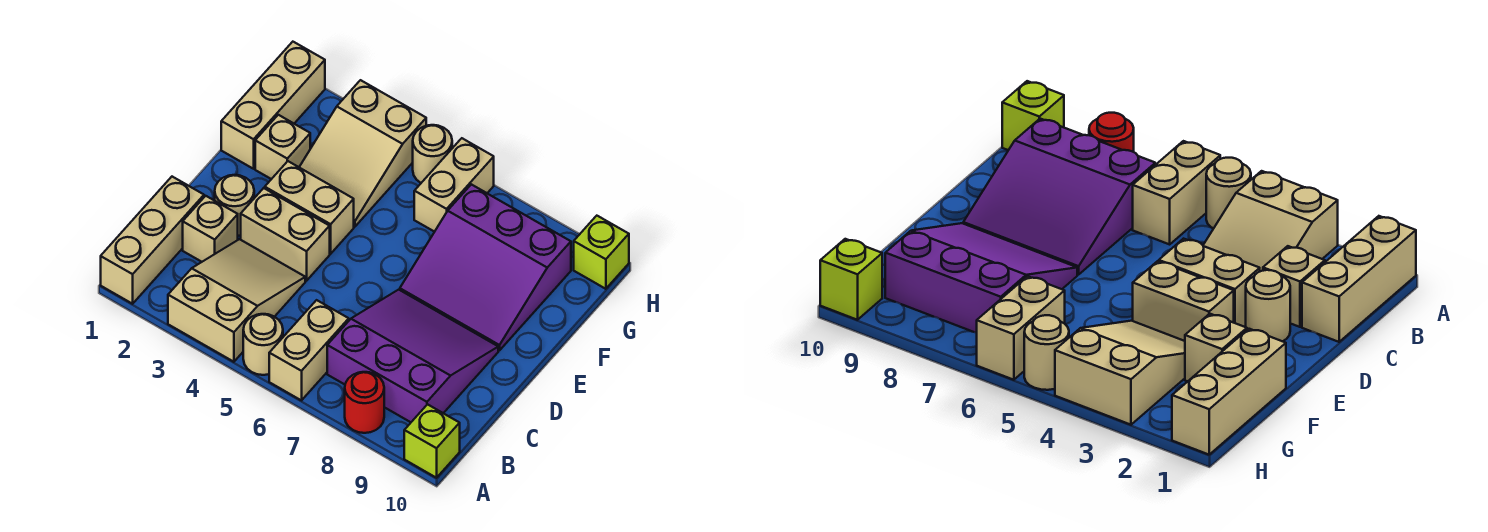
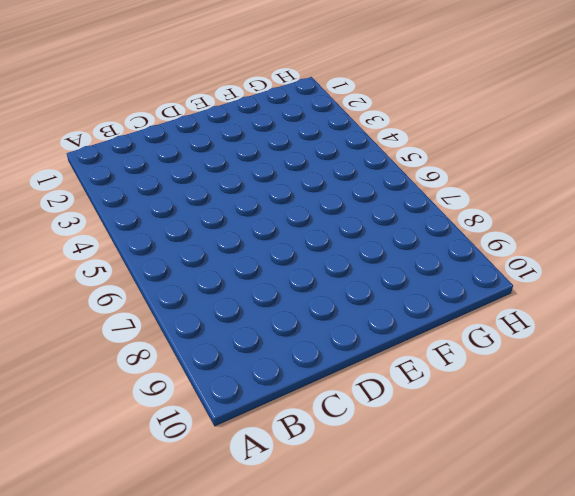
none -> tan brick A1:C1 level 1
none -> tan slope A3:C4 level 1 top A
none -> tan round brick A5 level 1

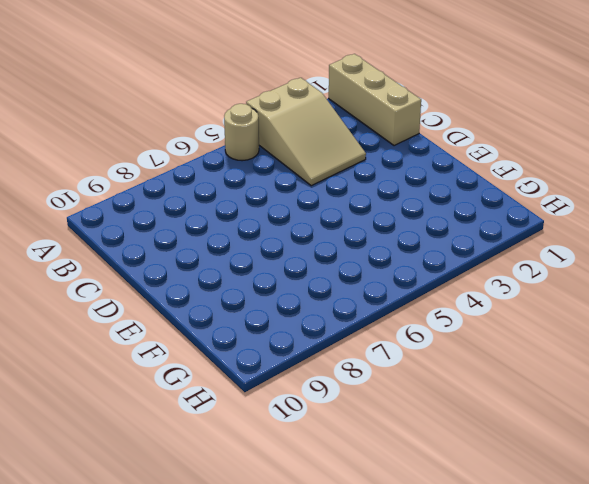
none -> tan brick A6:B6 level 1
none -> red round brick A8 level 1
none -> lime brick A10 level 1

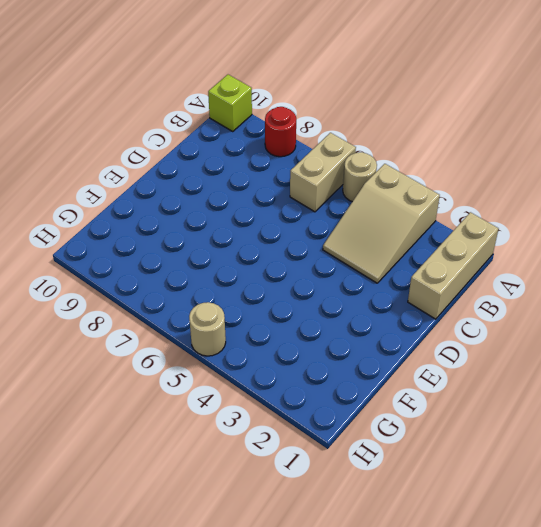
none -> purple slope B7:D9 level 1 top B
none -> tan brick C2 level 1
none -> tan round brick D2 level 1

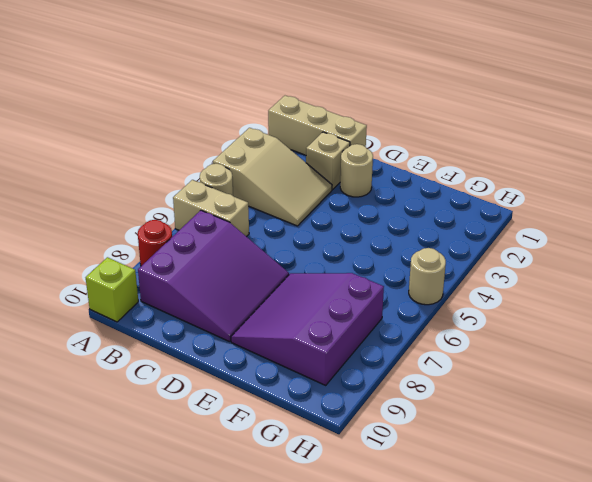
none -> tan brick D3:D4 level 1
none -> tan brick E3:E4 level 1
none -> tan brick F1:H1 level 1

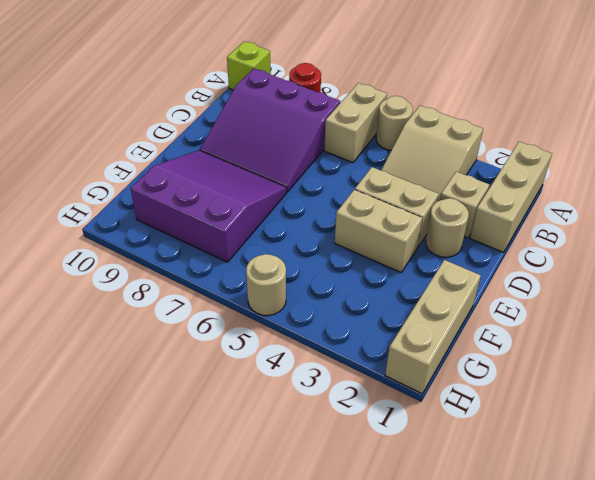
none -> tan brick F2 level 1
none -> tan slope F3:H4 level 1 top H
none -> tan brick G6:H6 level 1

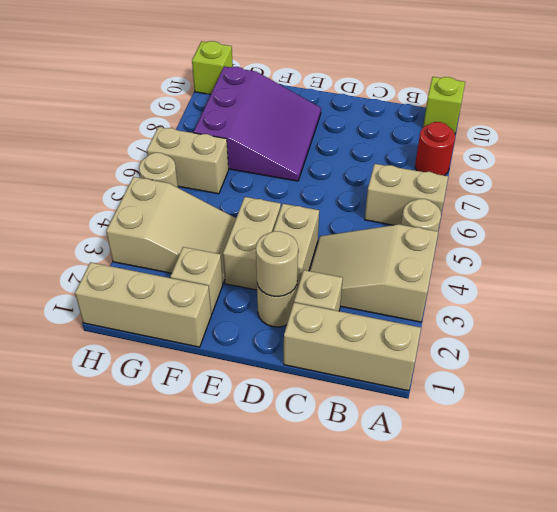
tan round brick D2 level 2 -> none
none -> purple slope B7:D9 level 1 top B

